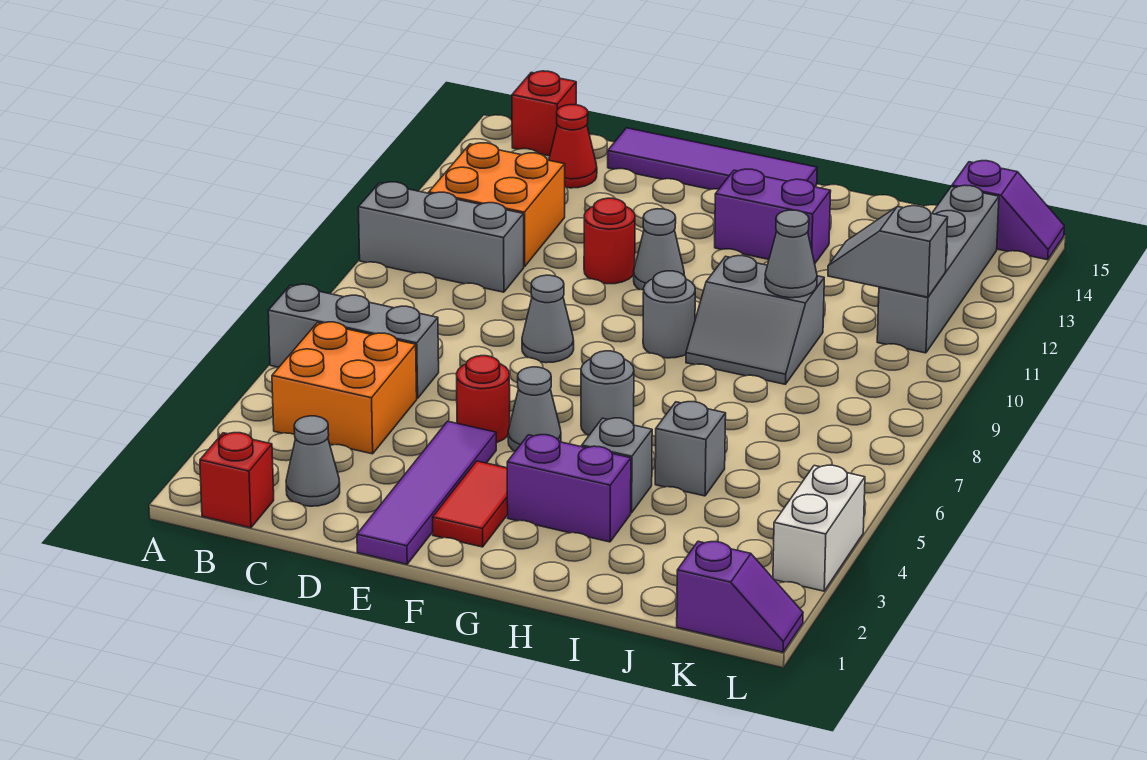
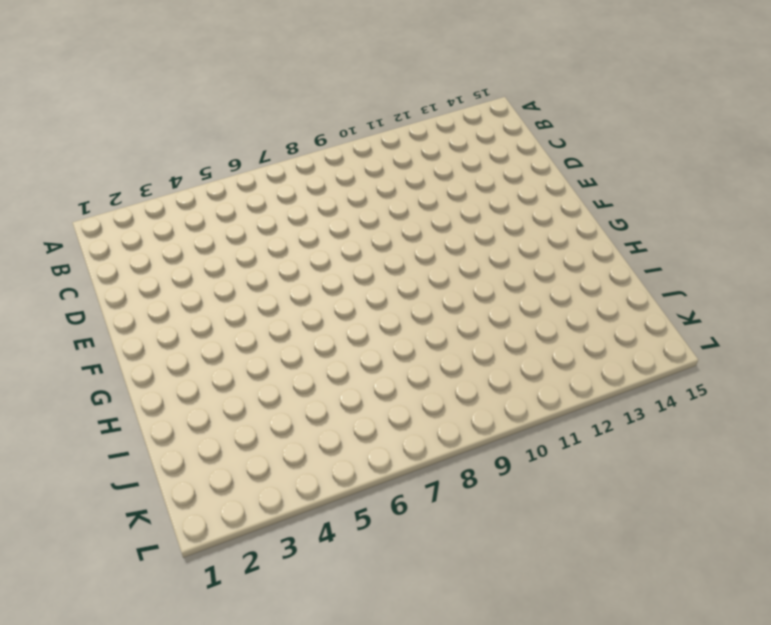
none -> grey brick A6:C6 level 1
none -> grey brick A10:C10 level 1
none -> red brick B1 level 1

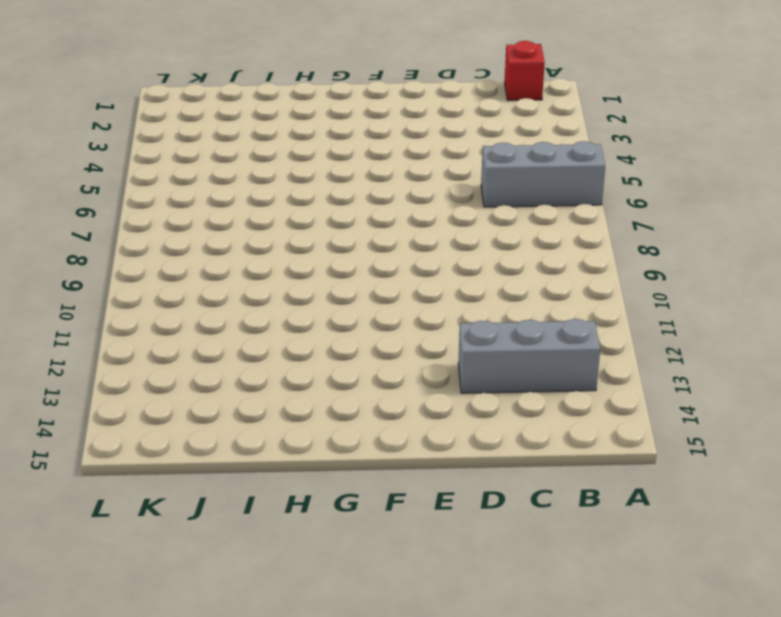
grey brick B13:D13 level 1 -> grey brick A10:C10 level 1
none -> orange brick B4:C5 level 1
none -> orange brick B11:C12 level 1
none -> red brick B15 level 1

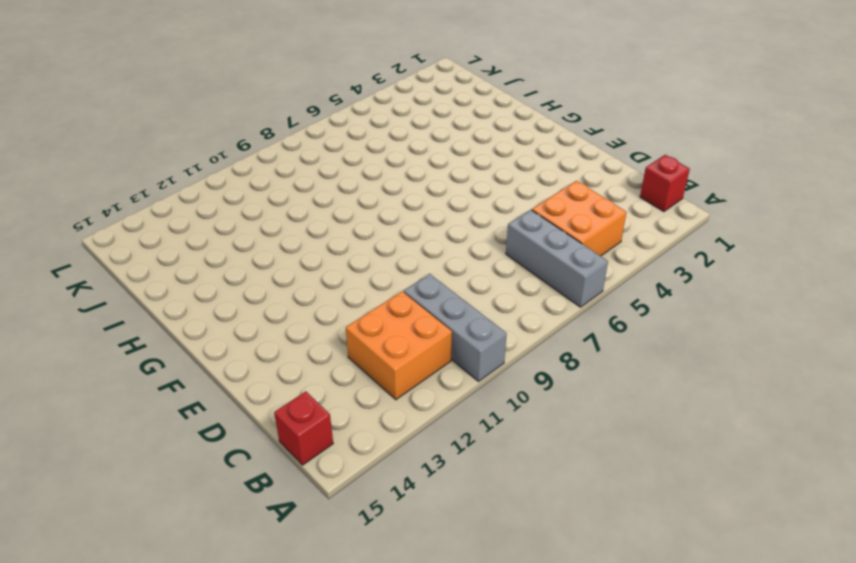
none -> grey cone C2 level 1
none -> red cone C14 level 1
none -> purple tile D15:G15 level 1

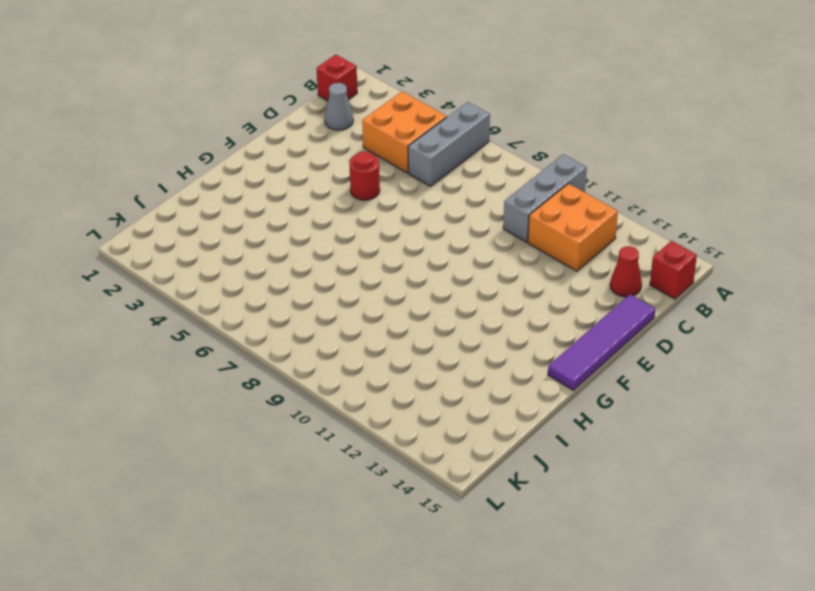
none -> purple tile E1:E4 level 1
none -> grey cone E8 level 1
none -> red round brick E11 level 1

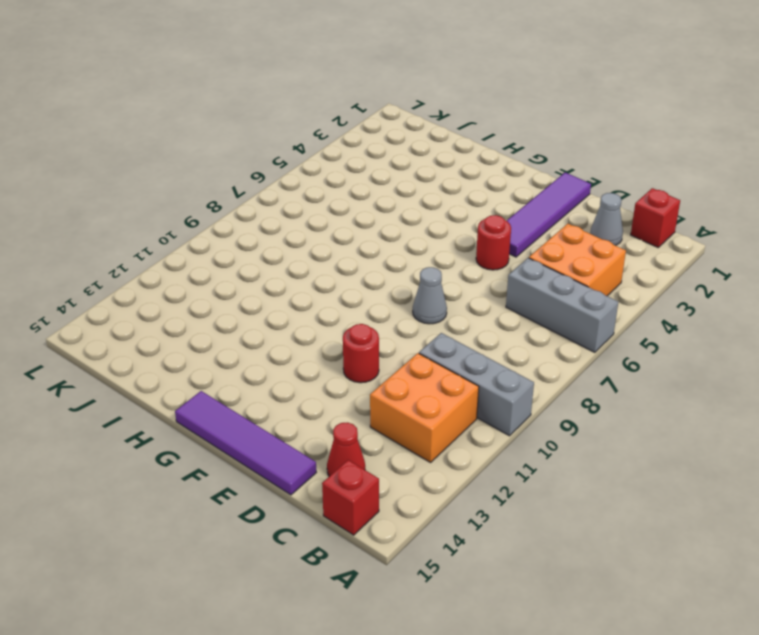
none -> red tile F2:F3 level 1
none -> grey cone F5 level 1
none -> grey cone F11 level 1

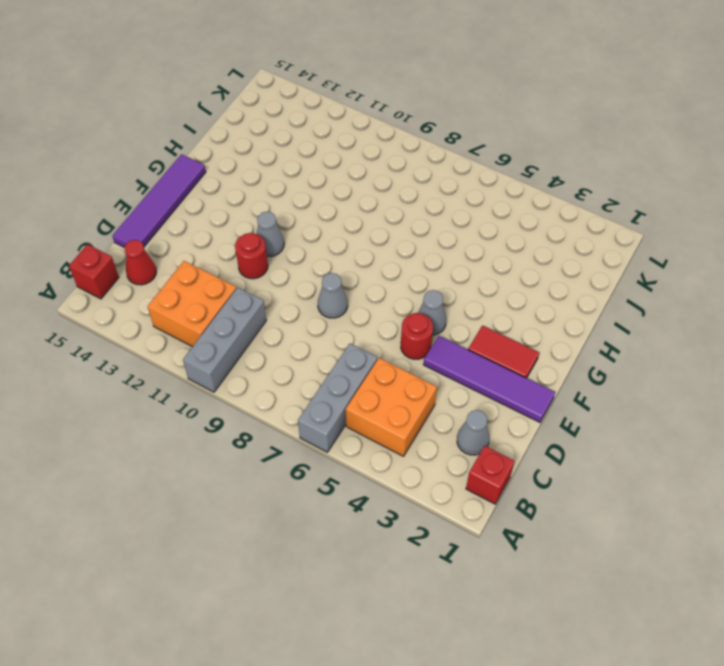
none -> purple brick G3:H3 level 1
none -> grey round brick G6 level 1
none -> grey round brick G9 level 1

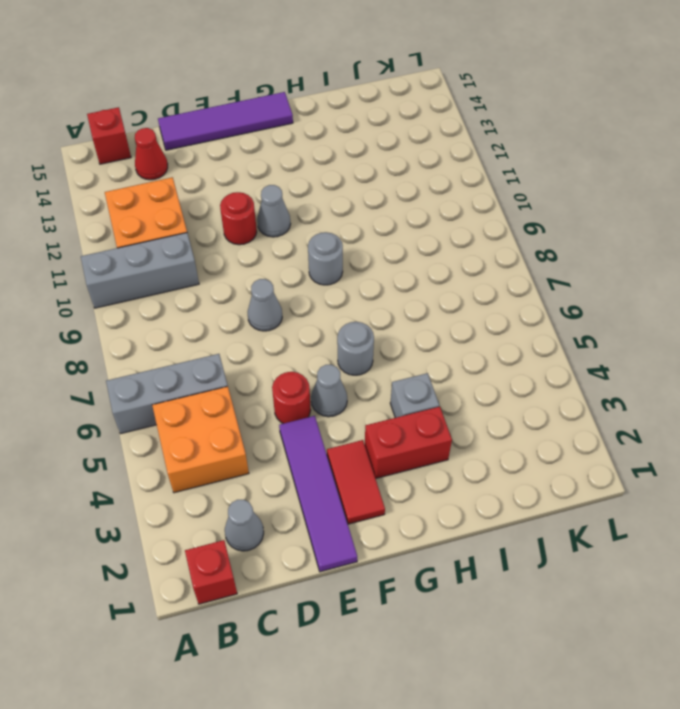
red brick G3:H3 level 1 -> purple brick G3:H3 level 1
none -> purple brick G13:H13 level 1
none -> grey slope H9:I10 level 1 top 10
none -> grey brick I5 level 1

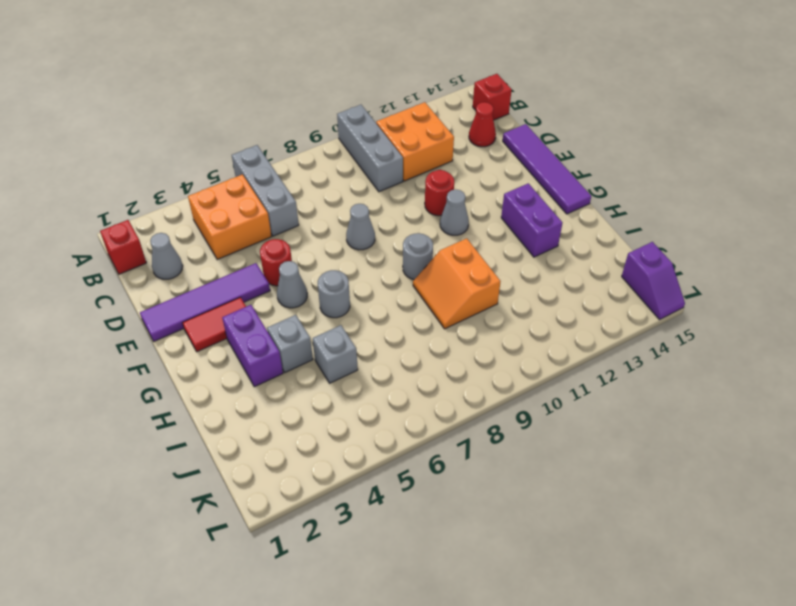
orange slope H9:I10 level 1 top 10 -> grey slope H9:I10 level 1 top 10
none -> purple slope K1:L1 level 1 top K
none -> grey brick K11:K14 level 1
none -> white brick L3:L4 level 1

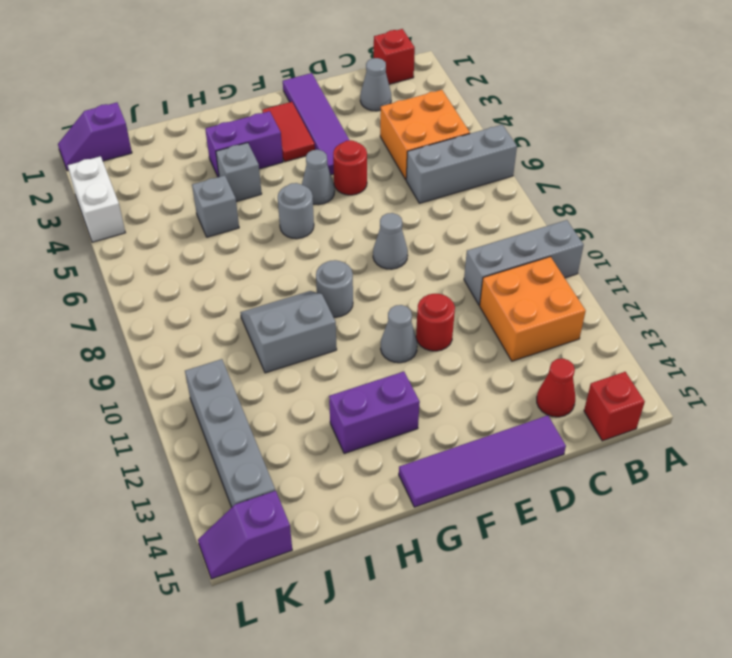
none -> grey cone I10 level 2
none -> grey slope J11:K11 level 2 top K

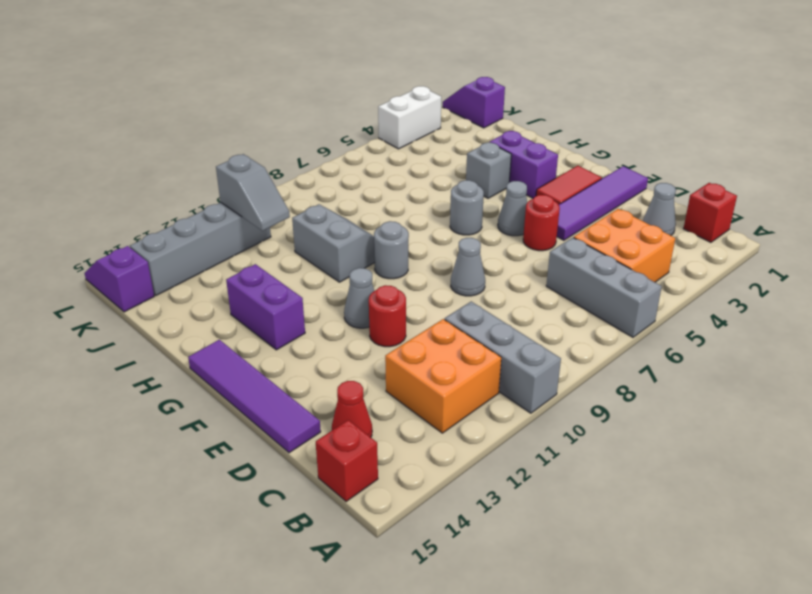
none -> grey brick I5 level 1
none -> grey cone I10 level 2

